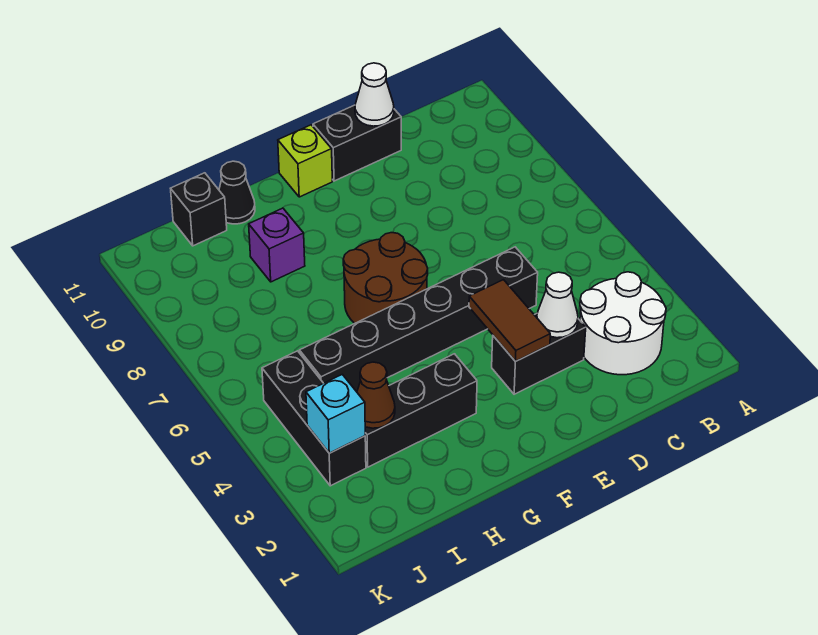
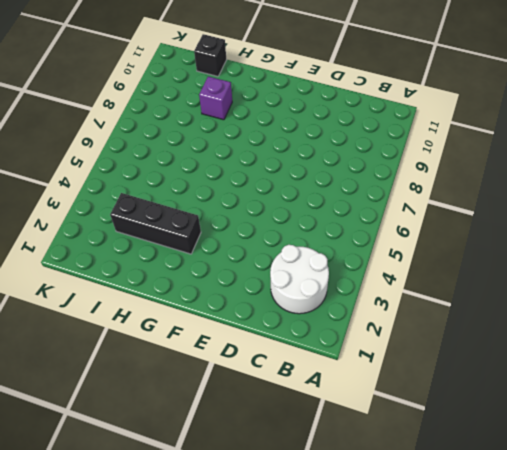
none -> black brick D3:E3 level 1
none -> black brick D5:I5 level 1
none -> black brick D11:E11 level 1

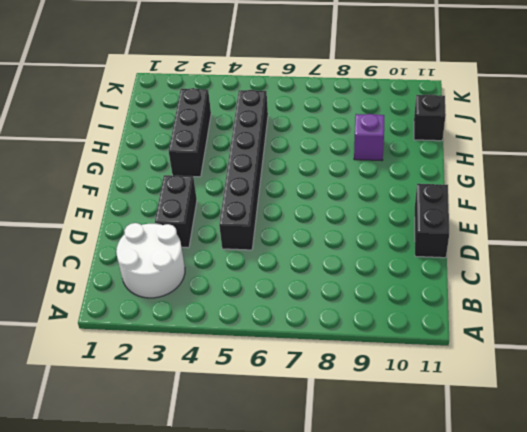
none -> brown round brick F6:G7 level 1
none -> lime brick F11 level 1
none -> black cone H11 level 1

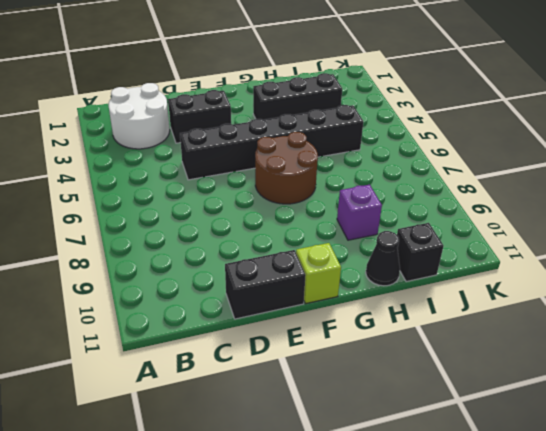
none -> black brick J3:J5 level 1
none -> white cone D3 level 2
none -> white cone D11 level 2

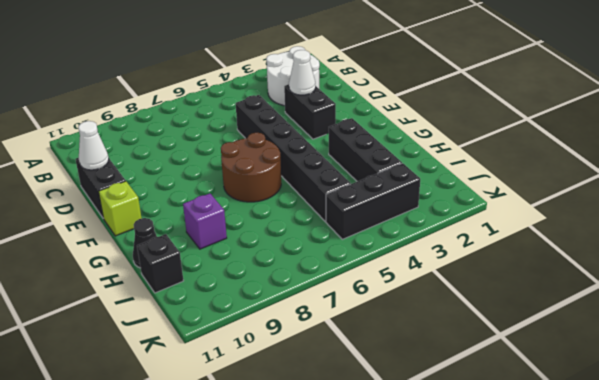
none -> brown tile E3:E4 level 2
none -> brown cone I3 level 2
none -> cyan brick J3 level 2

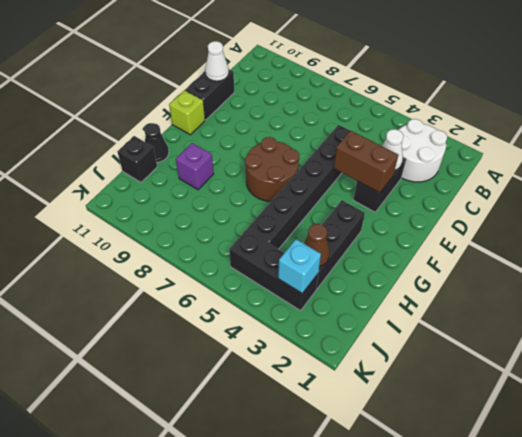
brown brick E3:E4 level 2 -> brown tile E3:E4 level 2

